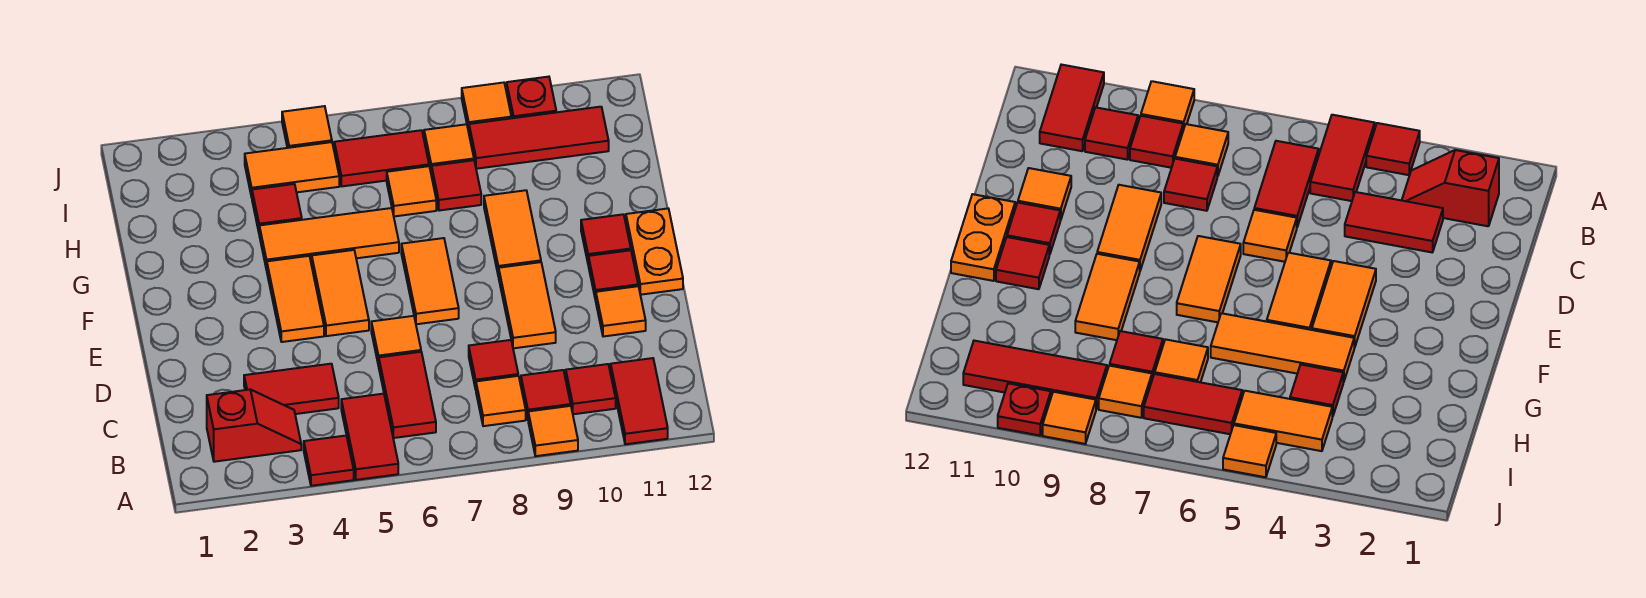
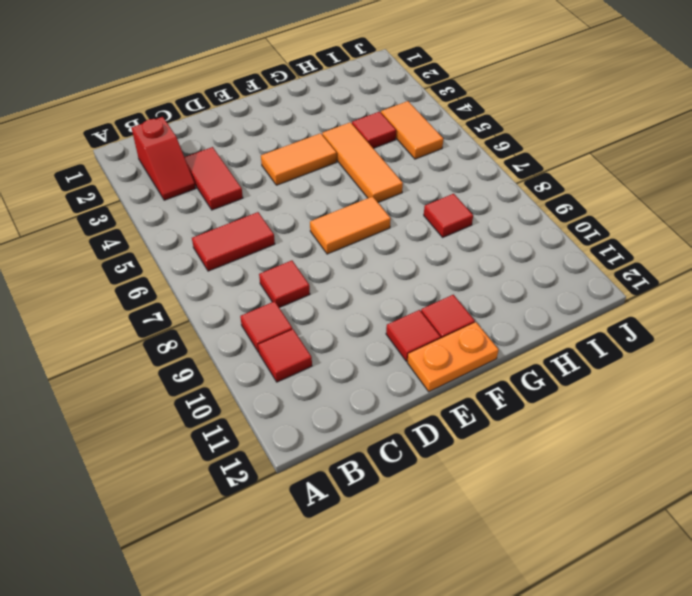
none -> red tile A4 level 1
none -> red tile A5:B5 level 1
none -> orange tile A9 level 1
none -> red tile A11:B11 level 1

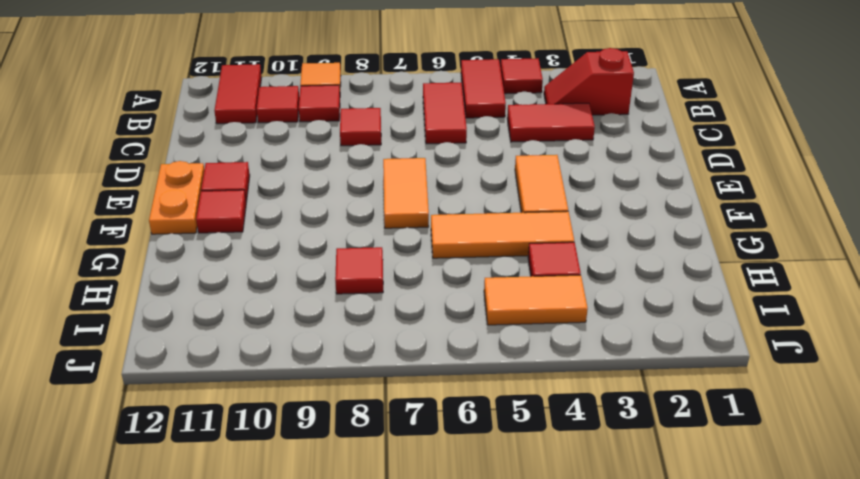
none -> orange tile B8 level 1
none -> orange tile D6 level 1
none -> orange tile D9:E9 level 1
none -> orange tile D11 level 1

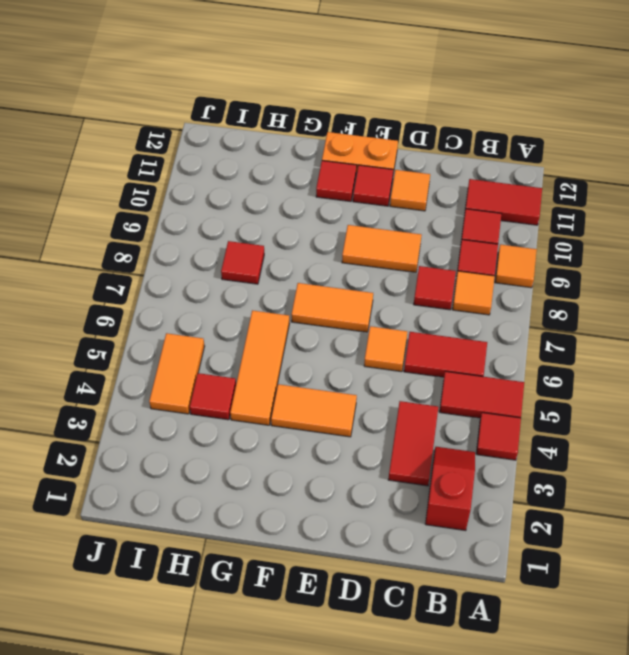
none -> orange tile E5:F5 level 1
none -> orange tile F9:G9 level 1
none -> orange tile H7 level 1
none -> red tile I6:I7 level 1

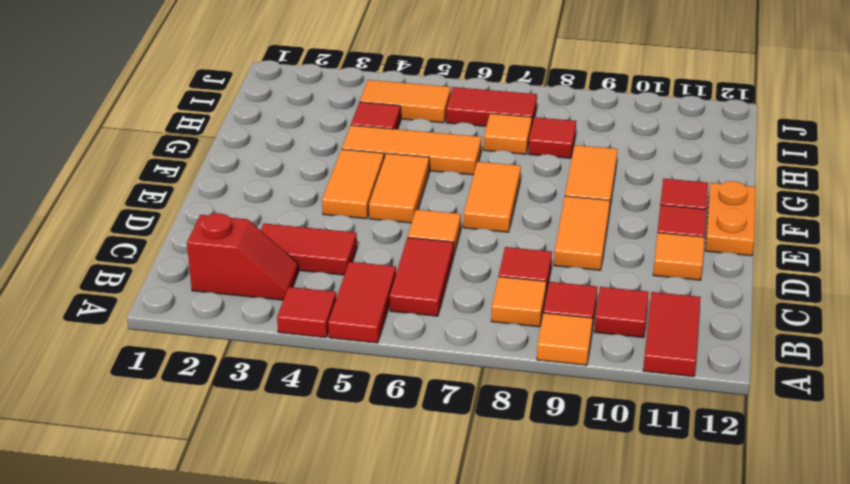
none -> orange tile I8 level 1
none -> red tile I9:I11 level 1
none -> orange tile J5 level 1
none -> orange tile J9 level 1

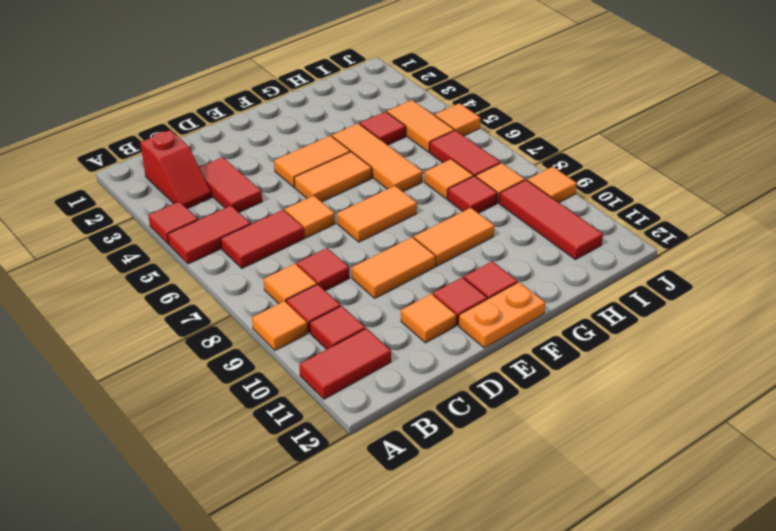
none -> red plate J10 level 1

